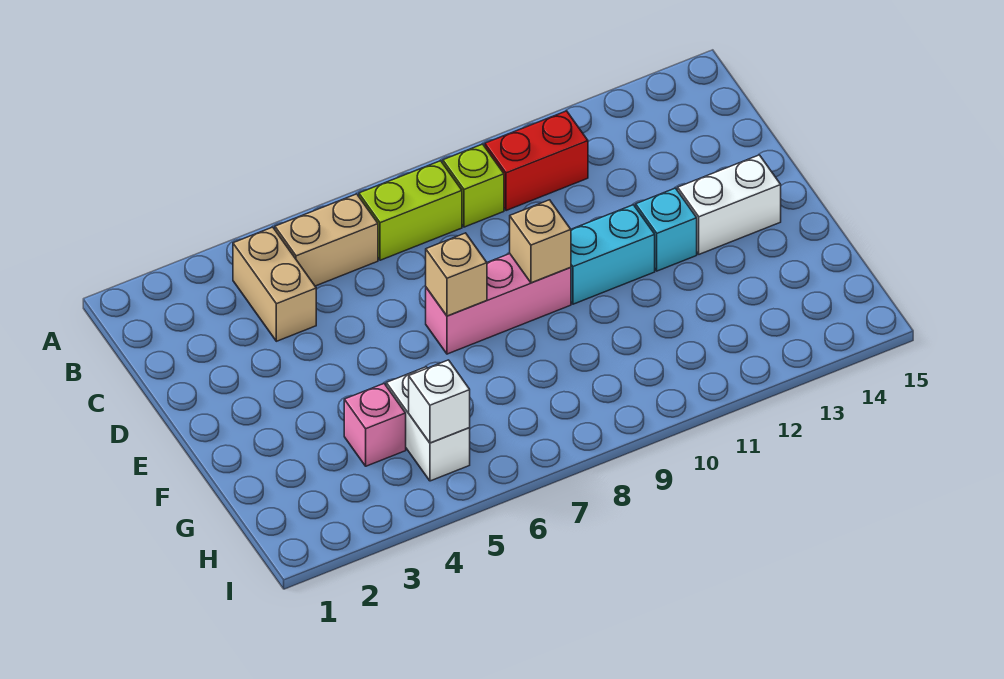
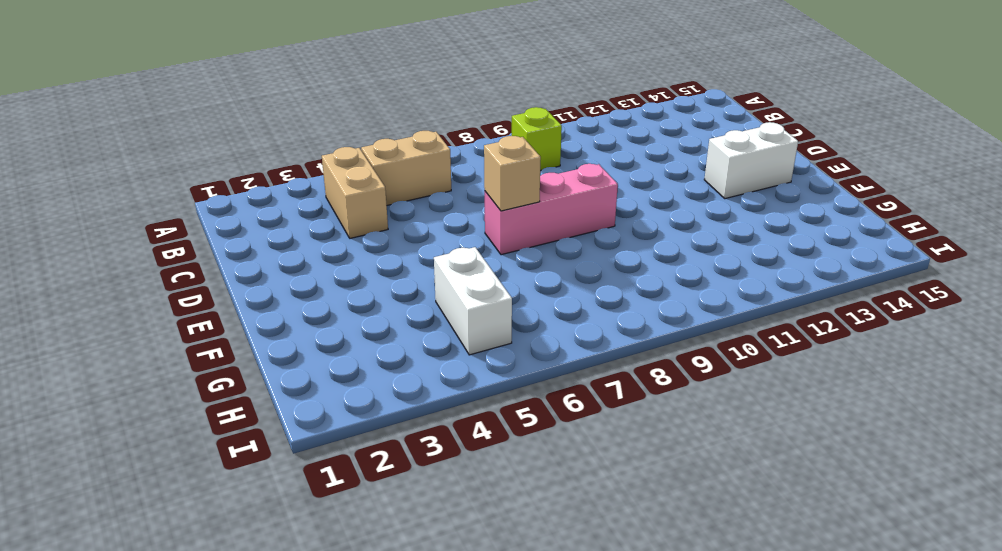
none -> lime brick B7:B8 level 1
none -> red brick B10:B11 level 1
none -> cyan brick E10:E11 level 1

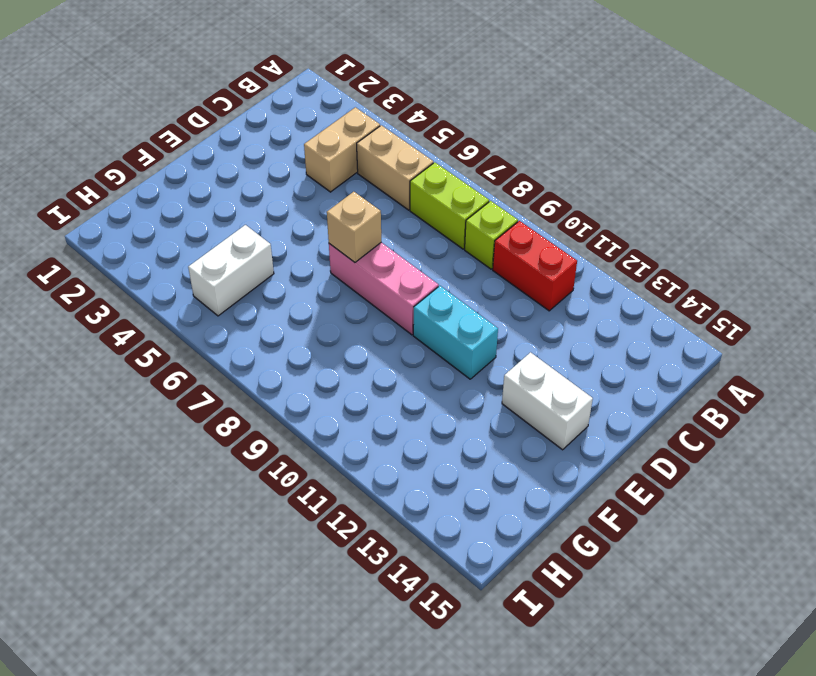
none -> cyan brick E12 level 1
none -> pink brick G4 level 1
none -> tan brick E9 level 2

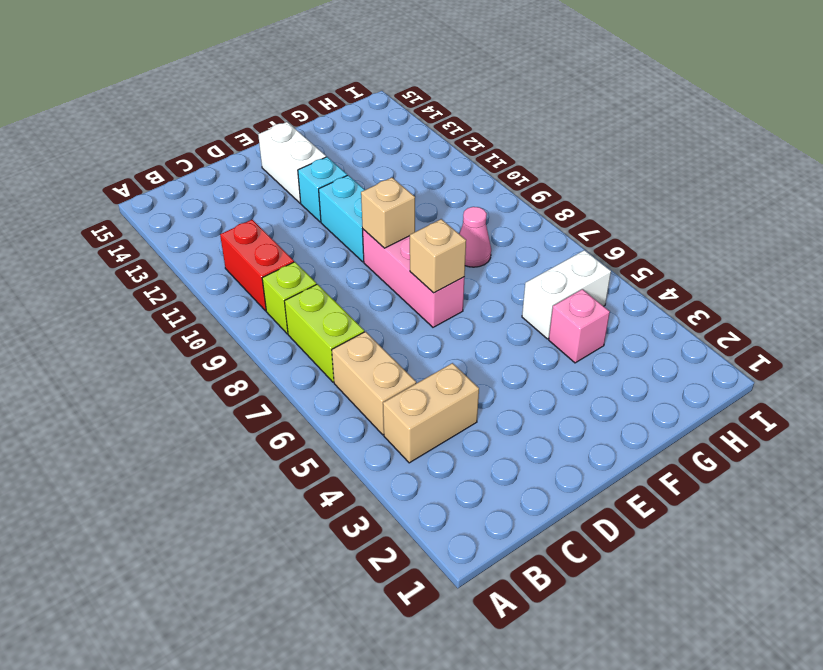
pink cone G8 level 1 -> none
none -> white brick H5 level 2

